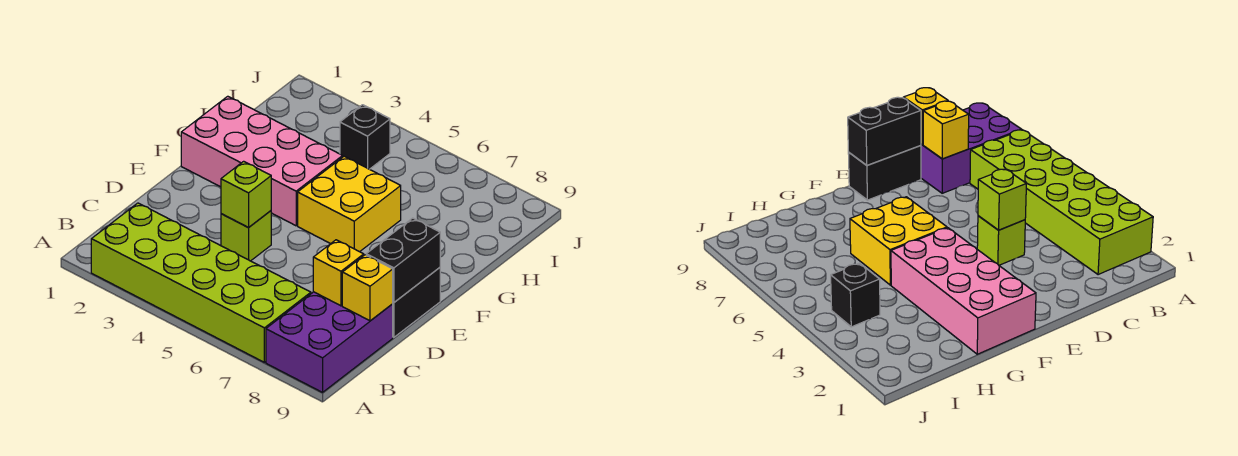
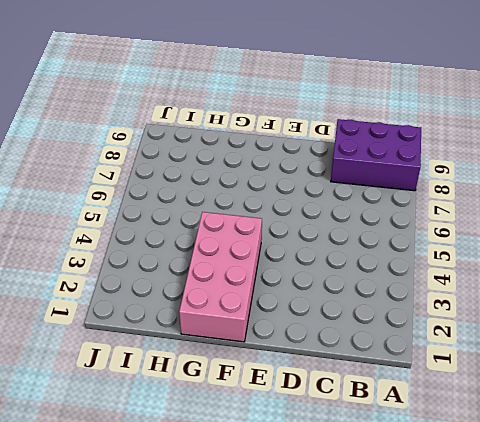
none -> lime brick A2:B7 level 1
none -> lime brick D4 level 1

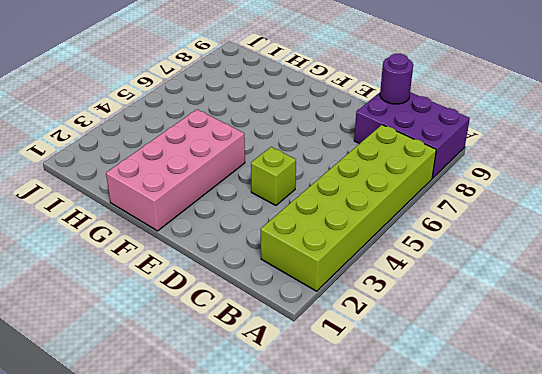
purple round brick C9 level 2 -> yellow brick C9 level 2
none -> black brick D9:E9 level 1
none -> yellow brick F5:G6 level 1

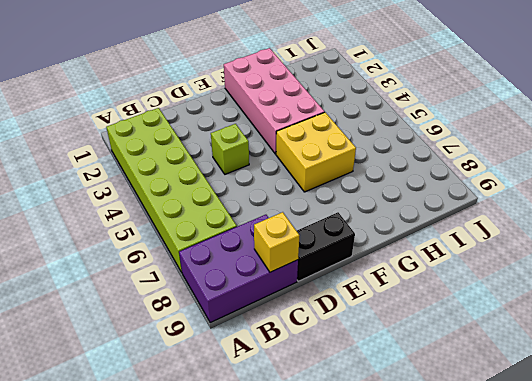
none -> black brick I4 level 1
none -> yellow brick C8 level 2

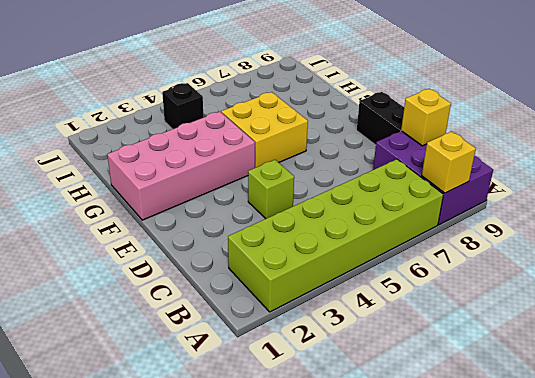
yellow brick A8 level 2 -> yellow brick C8 level 2
none -> lime brick D4 level 2
none -> black brick D9:E9 level 2

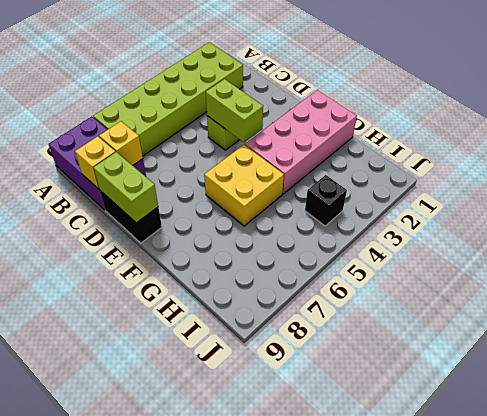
lime brick D4:E4 level 2 -> lime brick D4 level 2
lime brick D9:E9 level 2 -> black brick D9:E9 level 2

